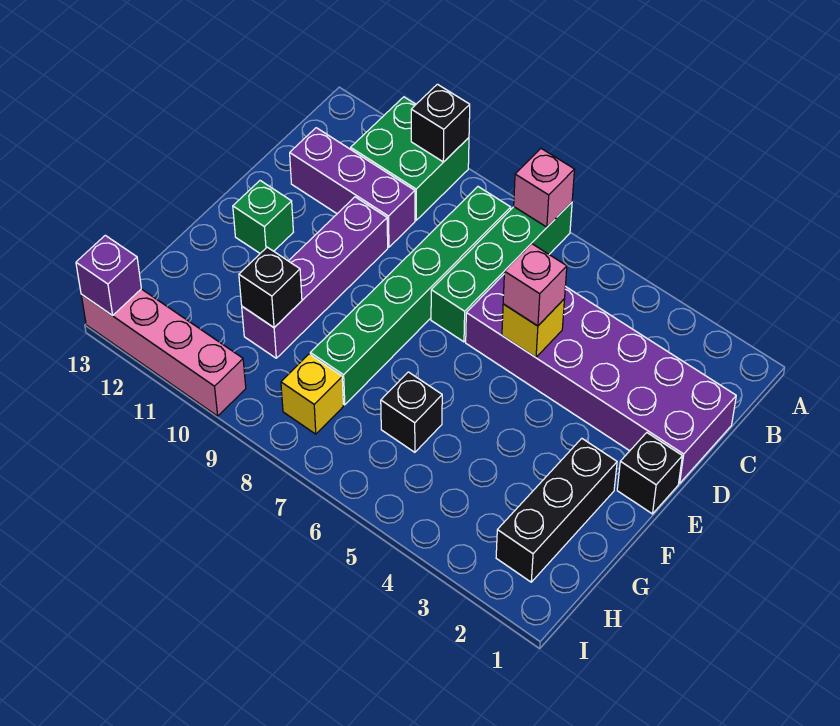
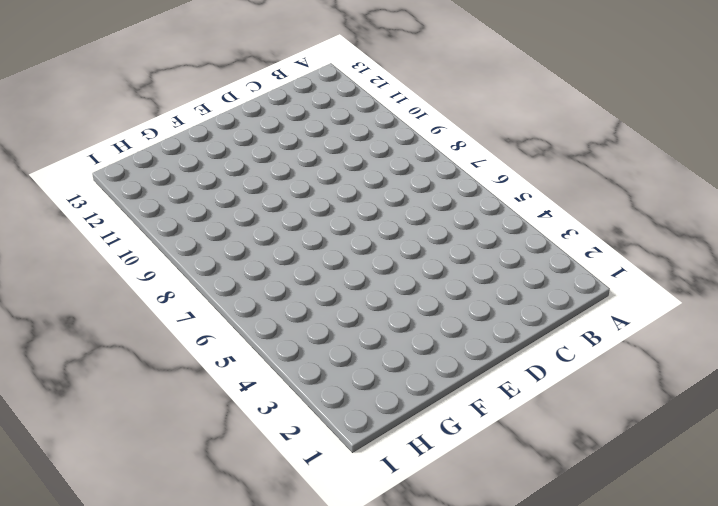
none -> green brick A7:D7 level 1
none -> green brick A10:B11 level 1
none -> green brick B8:G8 level 1

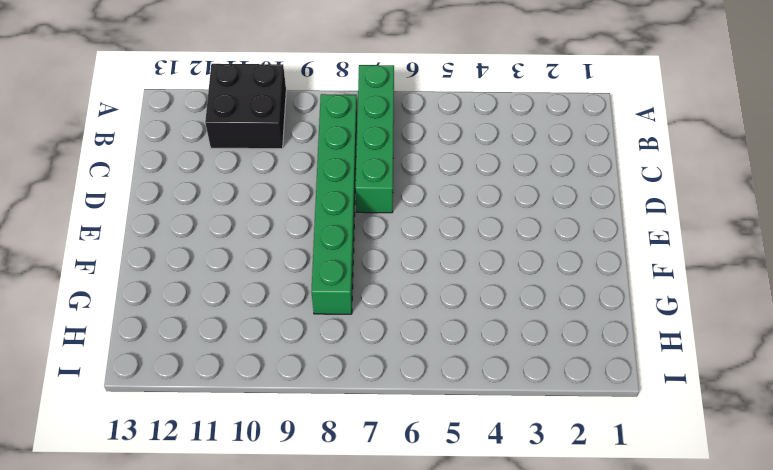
black brick A10:B11 level 1 -> green brick A10:B11 level 1
none -> purple brick C1:D6 level 1
none -> purple brick C10:C12 level 1
none -> purple brick D10:G10 level 1

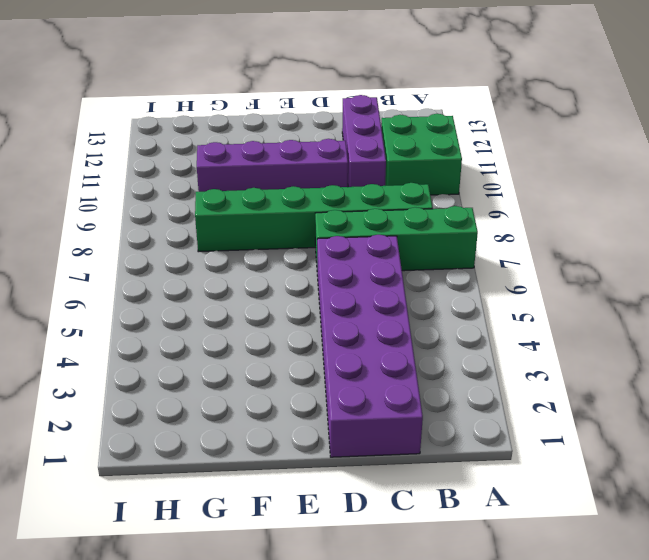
none -> black brick E1 level 1
none -> green brick E12 level 1
none -> black brick F2:H2 level 1

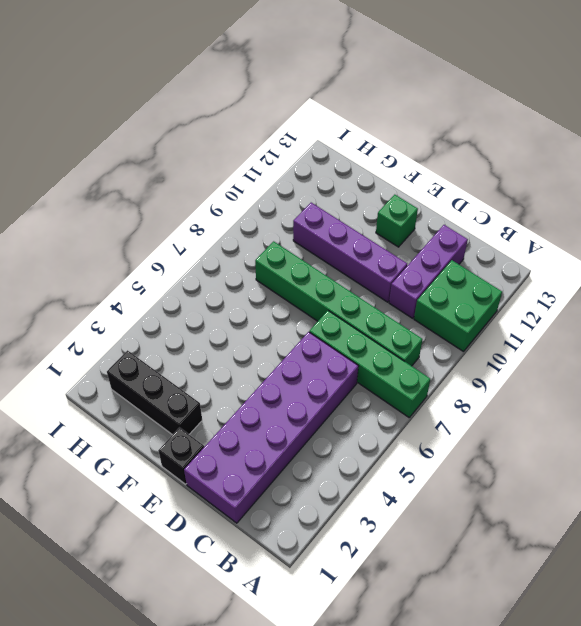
none -> black brick G6 level 1
none -> yellow brick H8 level 1
none -> pink brick I10:I13 level 1

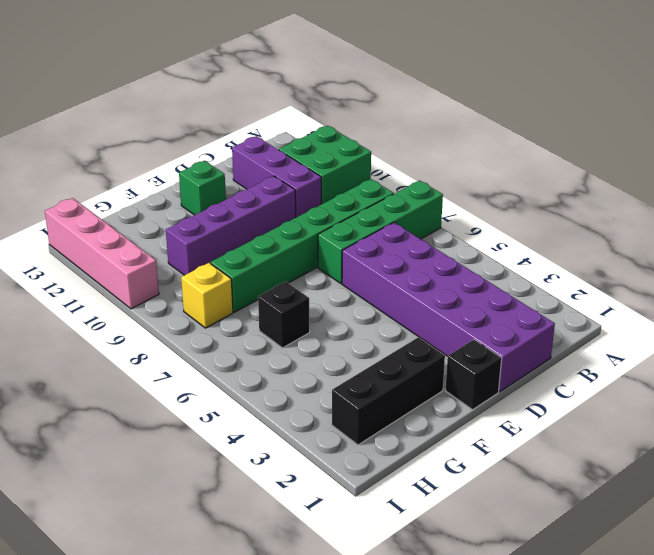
none -> pink brick A7 level 2
none -> black brick A10 level 2
none -> yellow brick D5 level 2

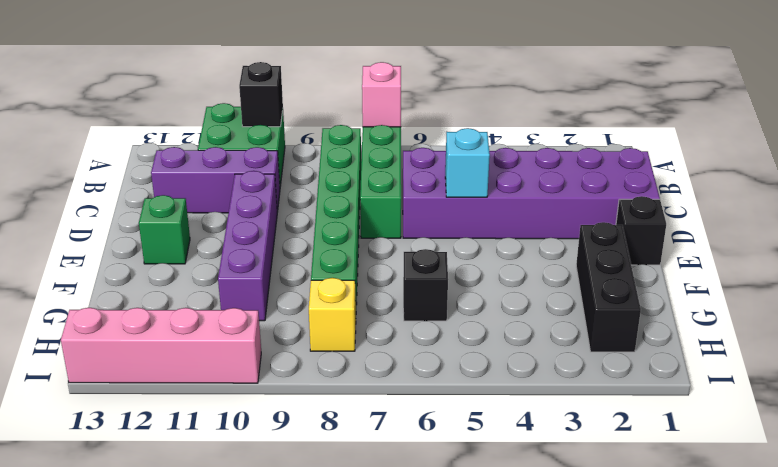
cyan brick D5 level 2 -> yellow brick D5 level 2
none -> black brick G10 level 2
none -> purple brick I13 level 2
none -> pink brick D5 level 3

